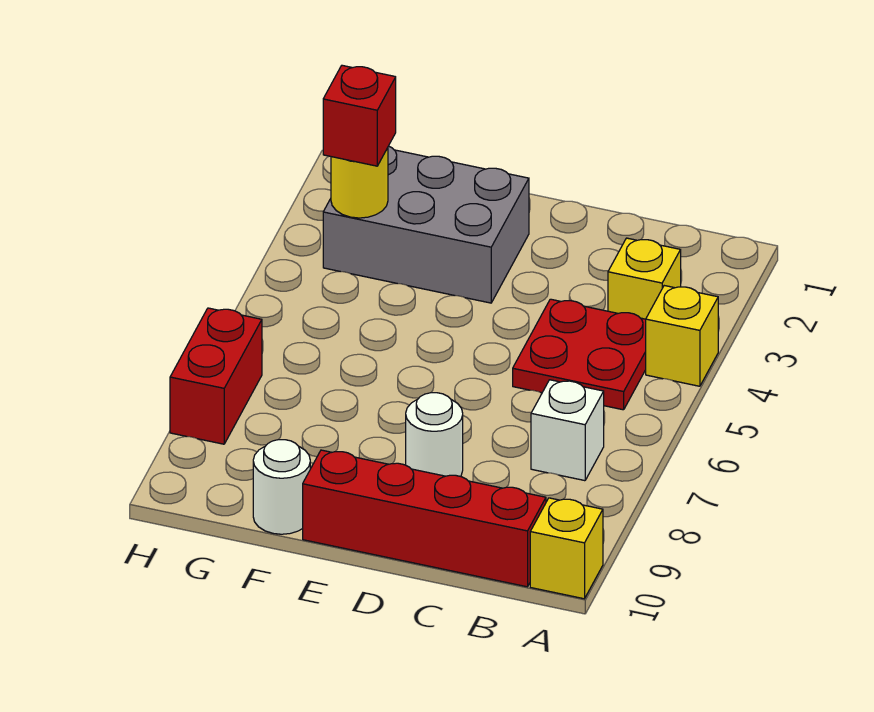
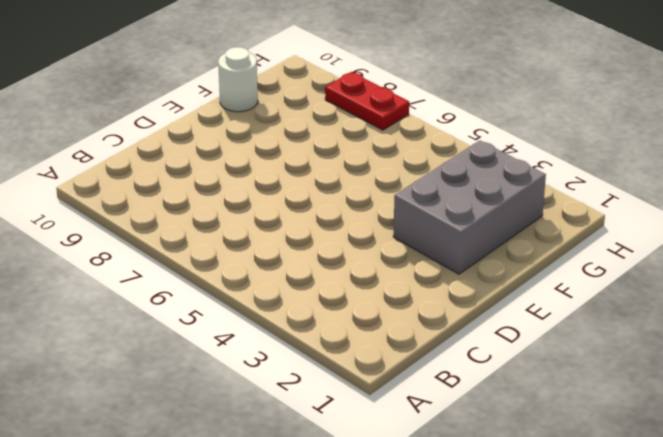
red plate H7:H8 level 1 -> red brick H7:H8 level 1
none -> yellow brick A4 level 1
none -> yellow brick A10 level 1
none -> yellow brick B3 level 1

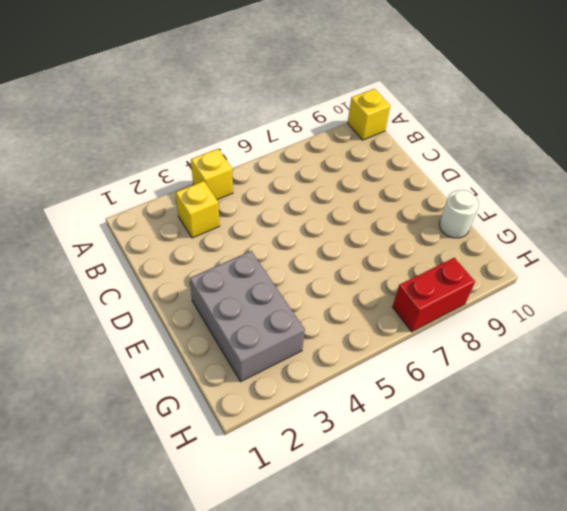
none -> red plate B4:C5 level 1
none -> white brick B7 level 1
none -> red brick B10:E10 level 1

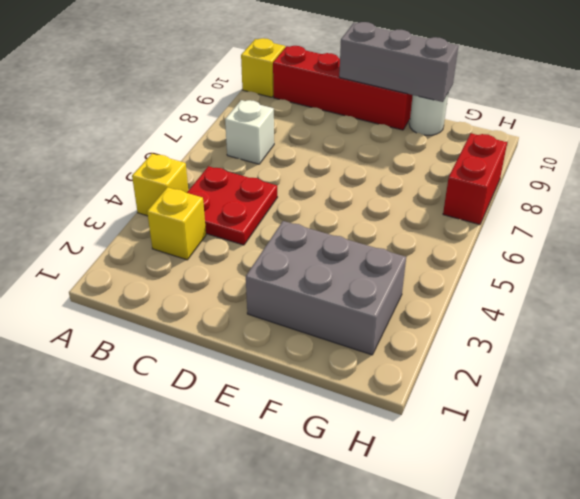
grey brick D10:F10 level 2 -> none
none -> white round brick D8 level 1
none -> yellow round brick G3 level 2
none -> red brick G3 level 3

